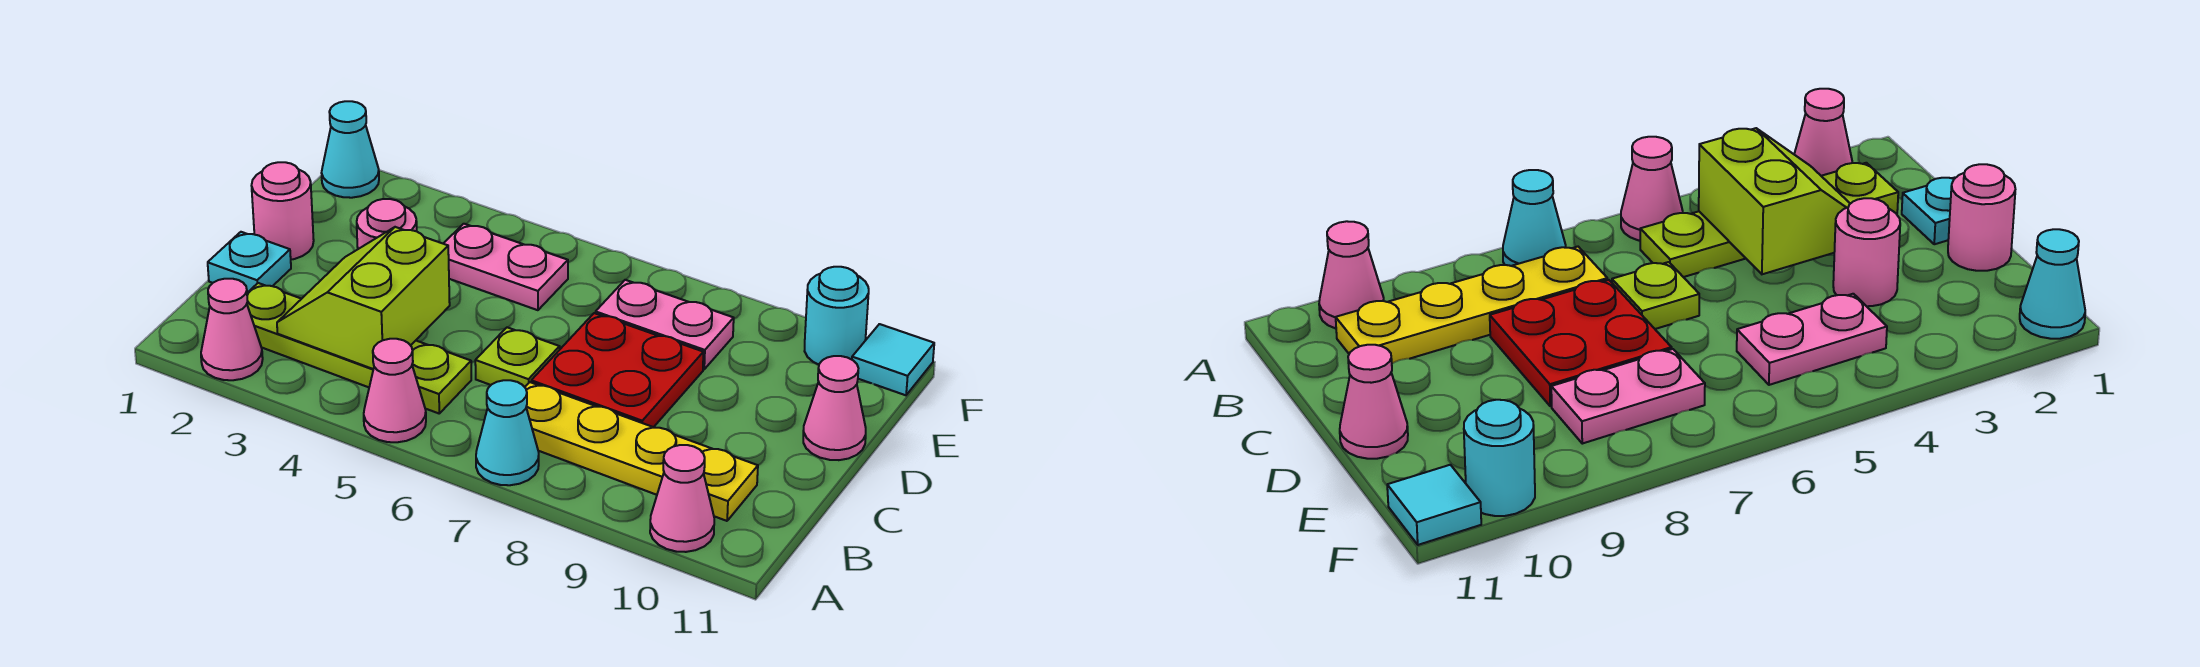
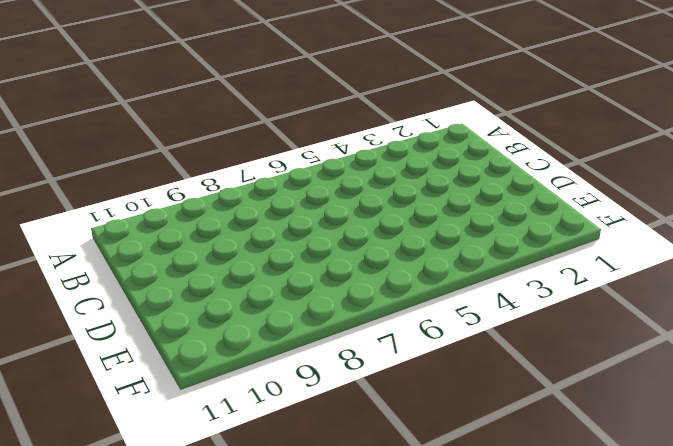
none -> pink cone A2 level 1
none -> pink cone A5 level 1
none -> cyan cone A7 level 1

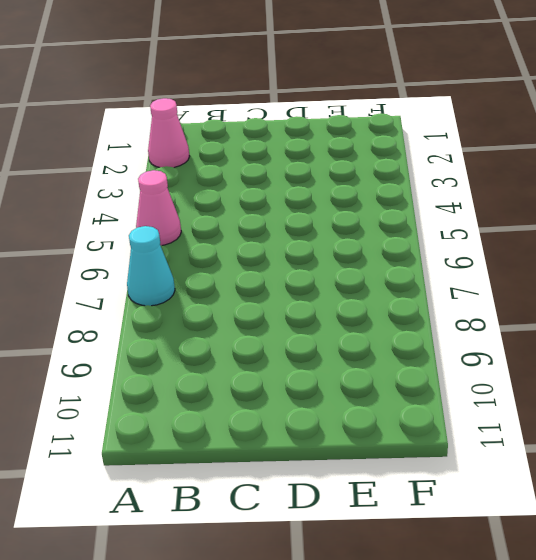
none -> pink cone A10 level 1
none -> lime plate B2:B5 level 1
none -> yellow plate B7:B10 level 1

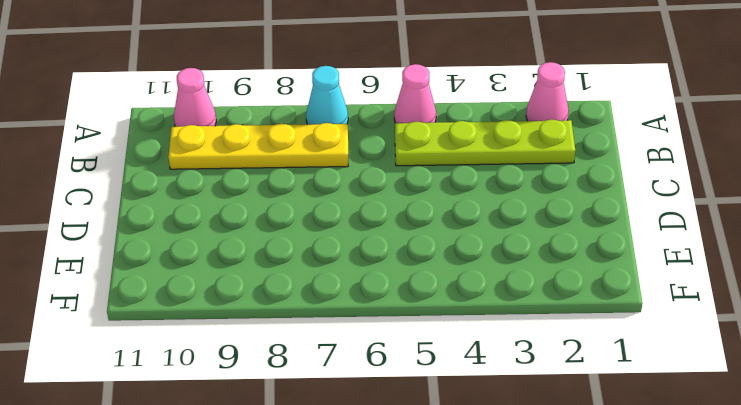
none -> cyan plate C1 level 1
none -> lime plate C6 level 1
none -> red plate C7:D8 level 1

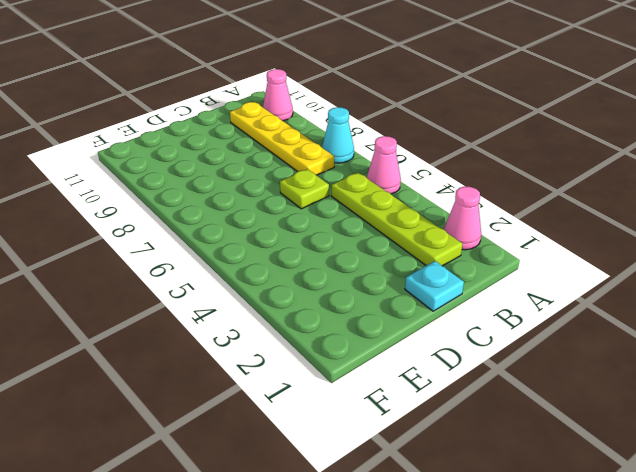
none -> red plate C7:D8 level 1
none -> pink round brick D1 level 1
none -> pink round brick D3 level 1

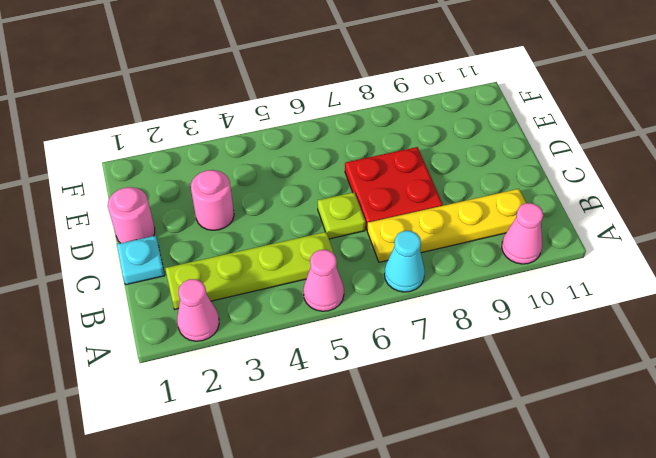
none -> pink cone D11 level 1
none -> pink plate E4:E5 level 1
none -> pink plate E7:E8 level 1

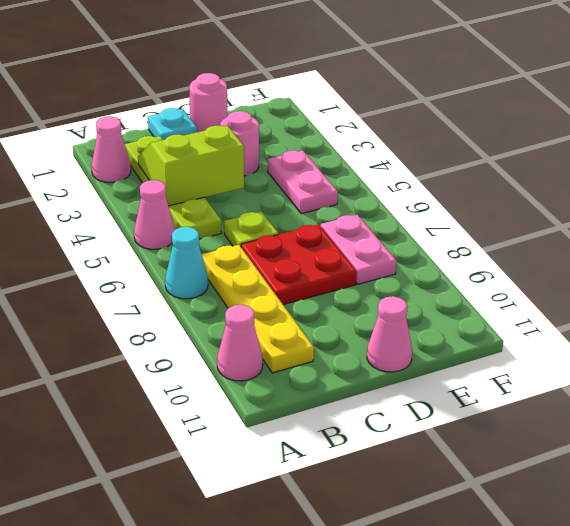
none -> cyan cone F1 level 1
none -> cyan round brick F10 level 1
none -> cyan tile F11 level 1

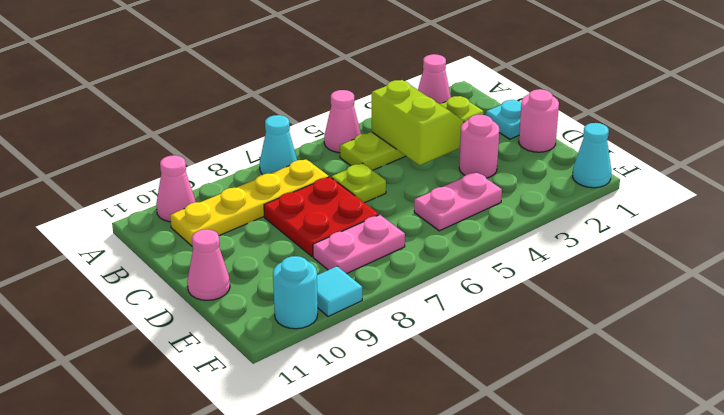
cyan tile F9 level 1 -> cyan tile F11 level 1

